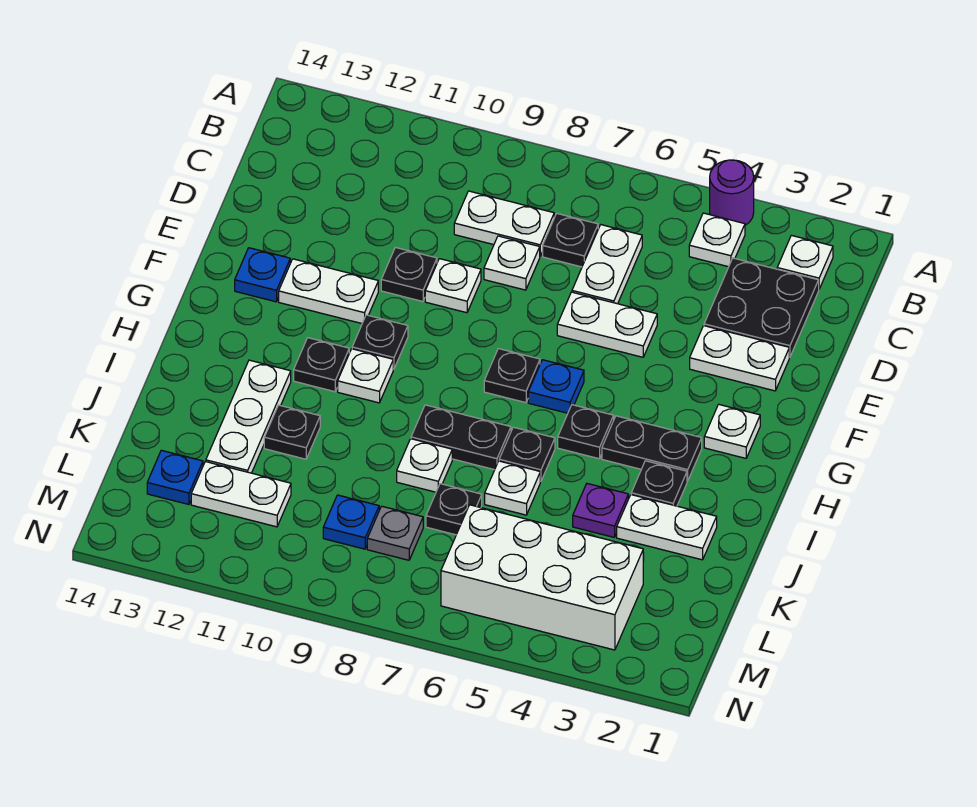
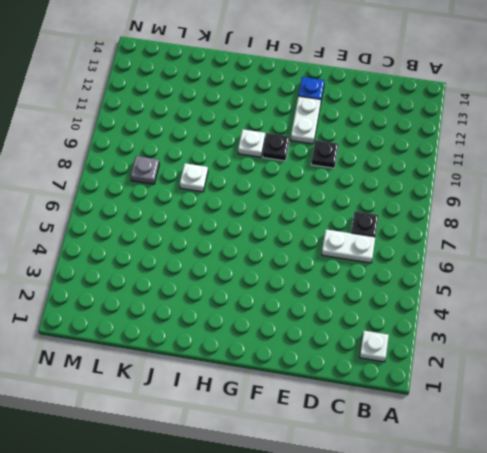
none -> purple round brick A4 level 1
none -> white plate B4 level 1
none -> black plate C2:D3 level 1
none -> white plate C8:C9 level 1

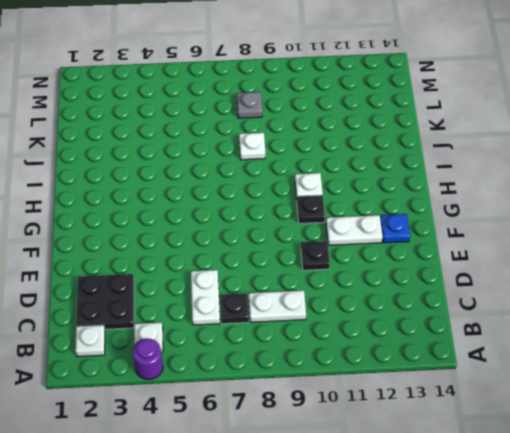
none -> white plate D8 level 1
none -> white plate E2:E3 level 1
none -> white plate E5:E6 level 1
none -> white plate E9 level 1

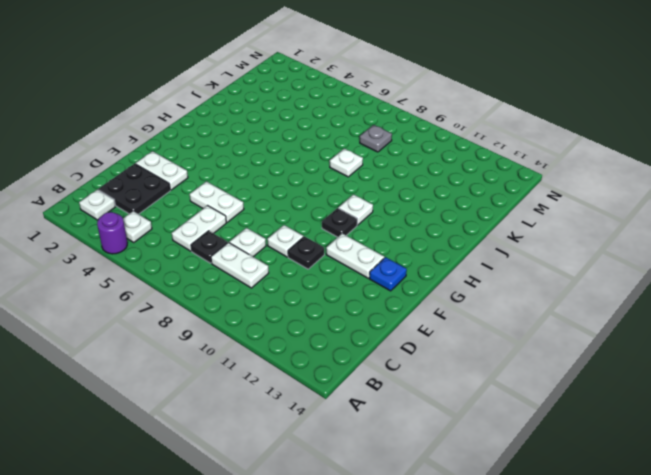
none -> white plate G2 level 1
none -> blue plate G6 level 1
none -> black plate G7 level 1
none -> black plate H3:H4 level 1

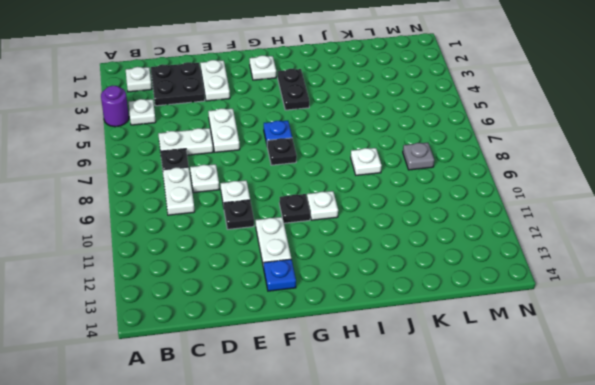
none -> black plate H5 level 1
none -> black plate H11 level 1
none -> black plate I3 level 1
none -> black plate I6 level 1

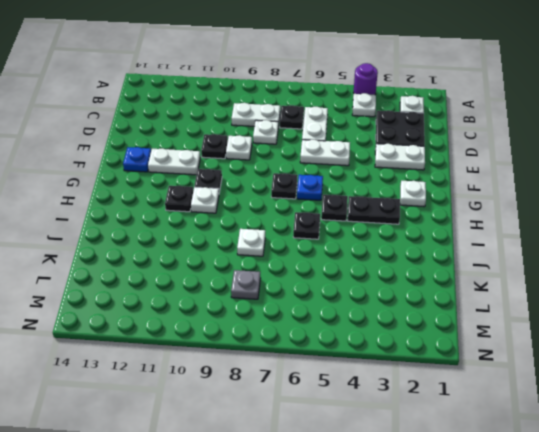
none -> black plate I3 level 1
none -> black plate I7:I8 level 1
none -> white plate I12:K12 level 1
none -> white plate J2:J3 level 1

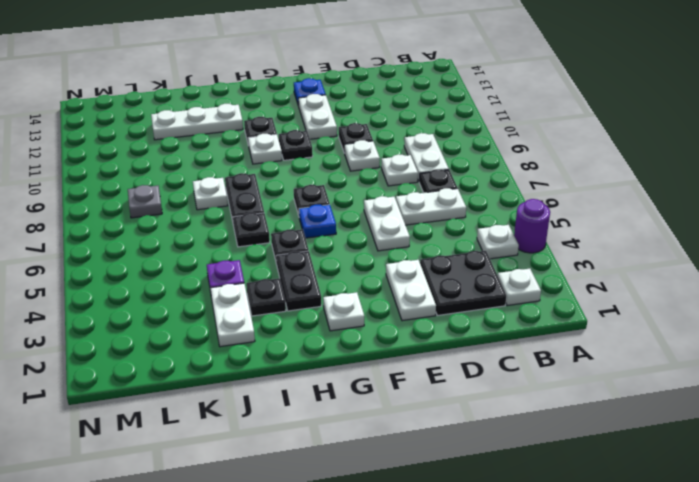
none -> white plate J6 level 1
none -> black plate J11 level 1
none -> black plate K7 level 1
none -> white brick L3:M6 level 1

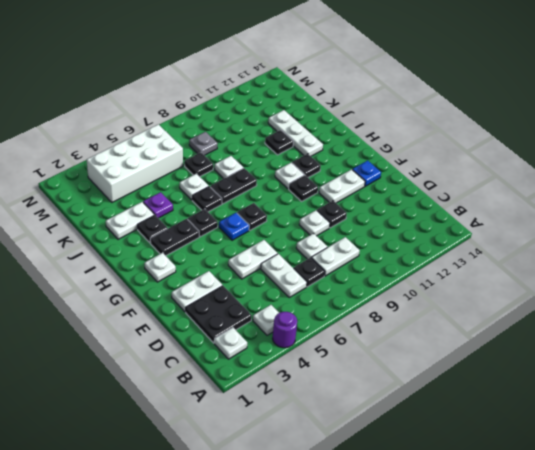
none -> blue plate L9 level 1
none -> white plate L11:L12 level 1
none -> blue plate L13 level 1

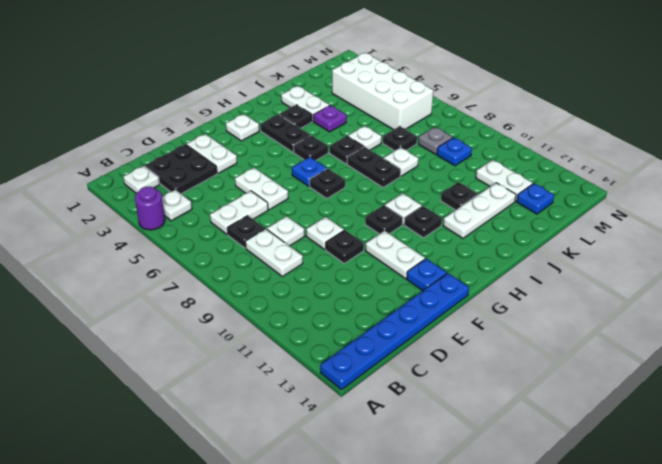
blue plate A14:F14 level 1 -> none

